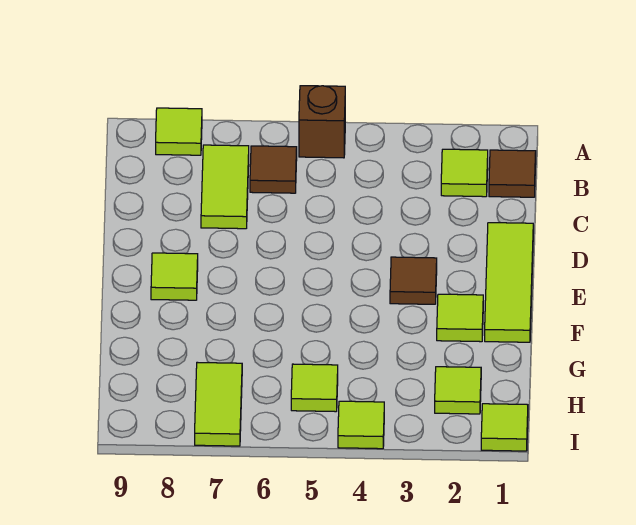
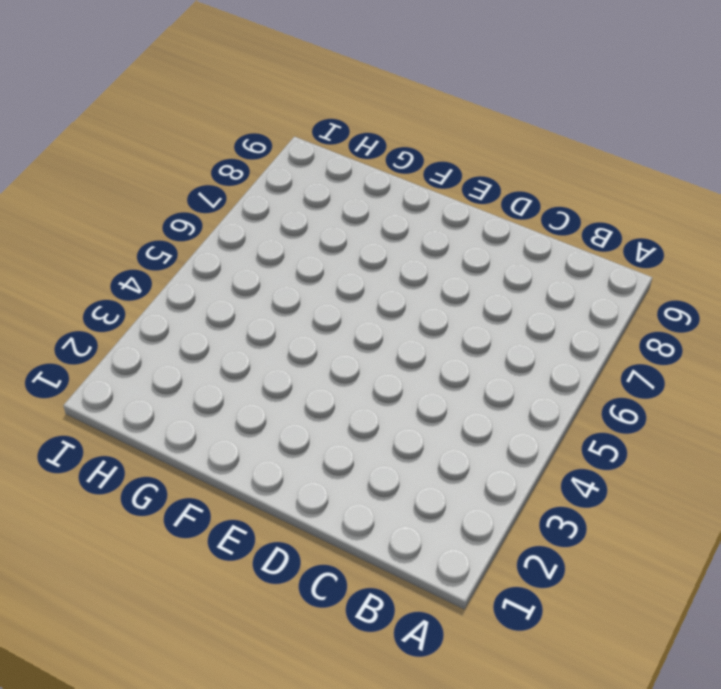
none -> brown brick A5 level 1
none -> lime tile A8 level 1
none -> brown tile B1 level 1

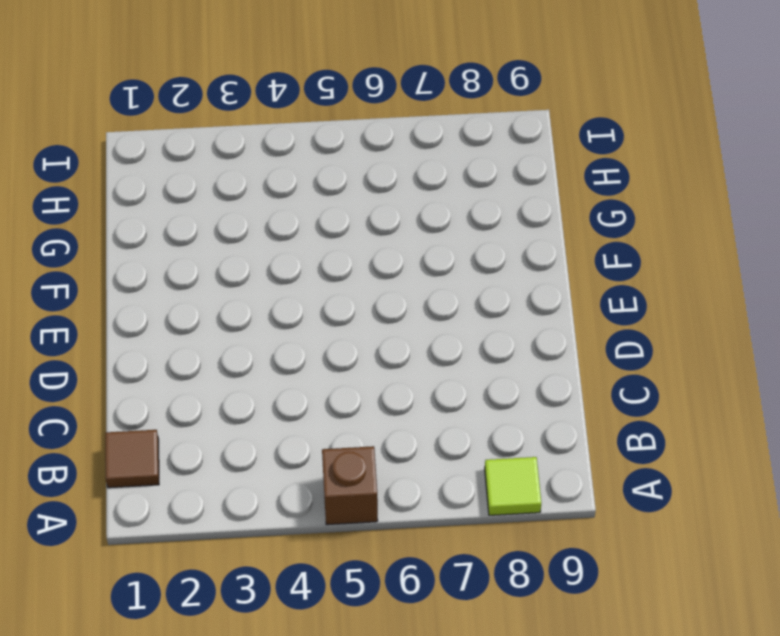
none -> lime tile B2 level 1
none -> brown tile B6 level 1
none -> lime tile B7:C7 level 1

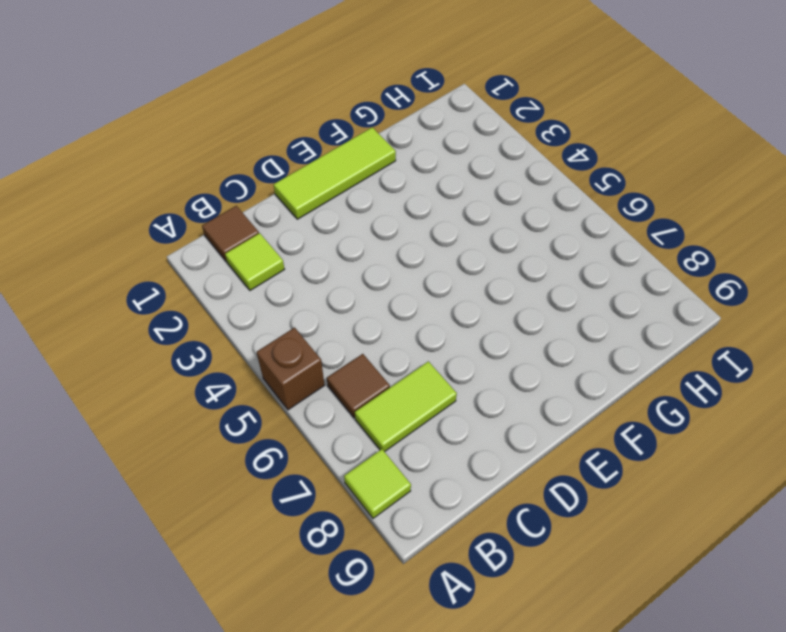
none -> brown tile E3 level 1
none -> lime tile E8 level 1
none -> lime tile F2 level 1

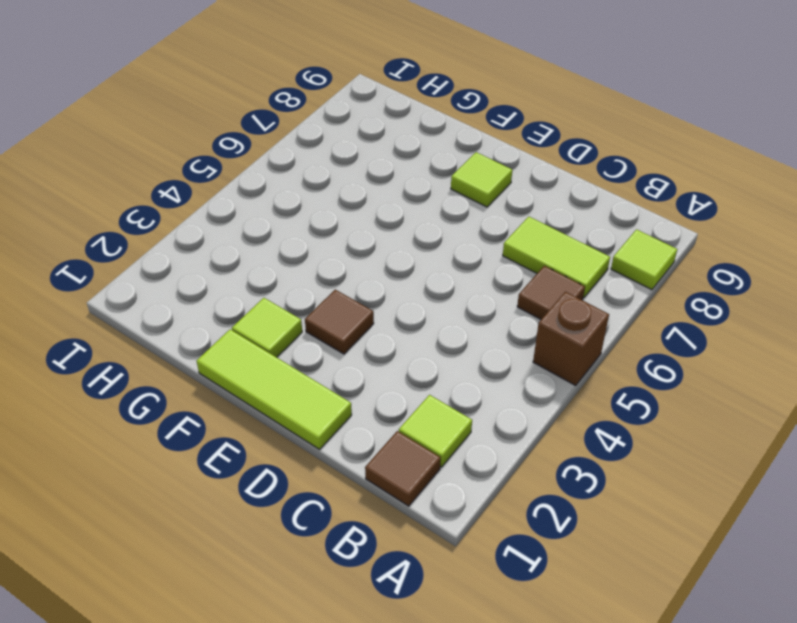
none -> lime tile H2 level 1
none -> lime tile H5 level 1
none -> lime tile H7:I7 level 1

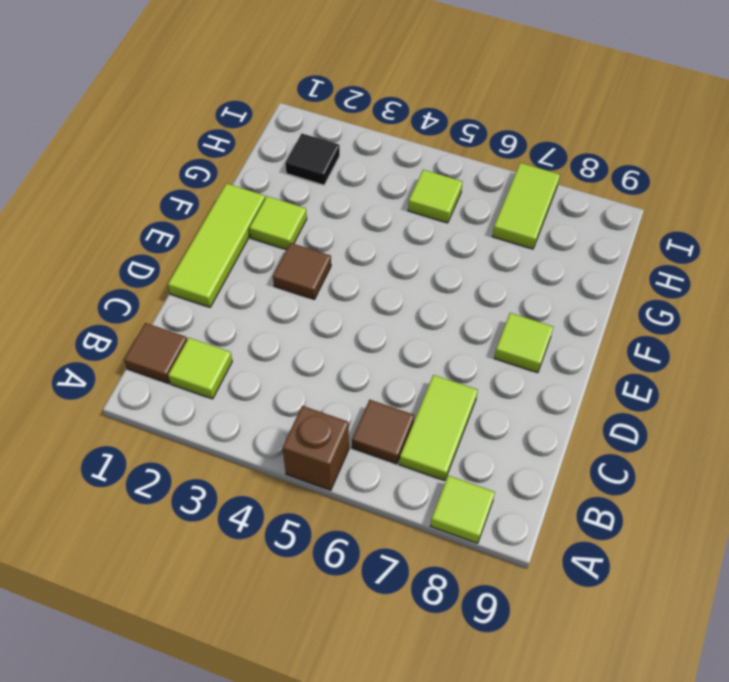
black tile H2 level 1 -> lime tile H2 level 1
none -> lime tile I1 level 1
none -> lime tile I4 level 1

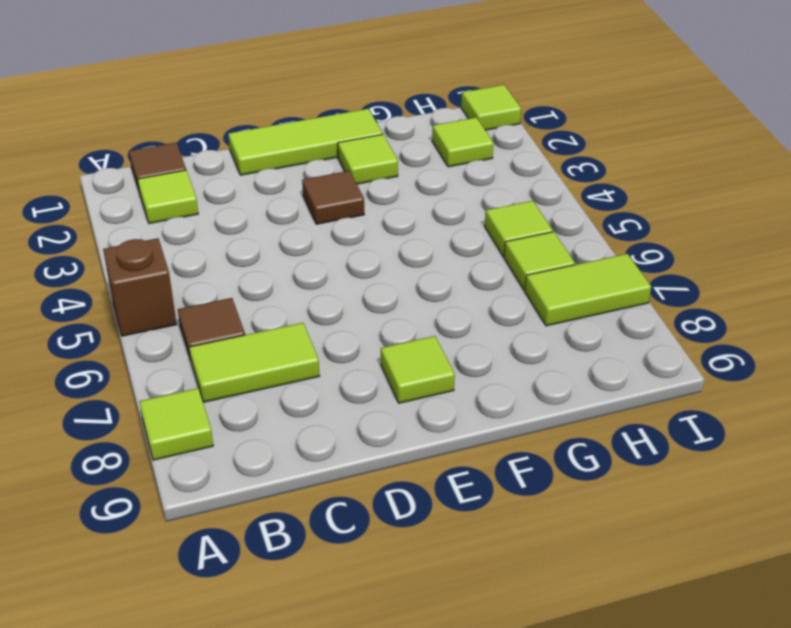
lime tile H6 level 1 -> lime tile I4 level 1

